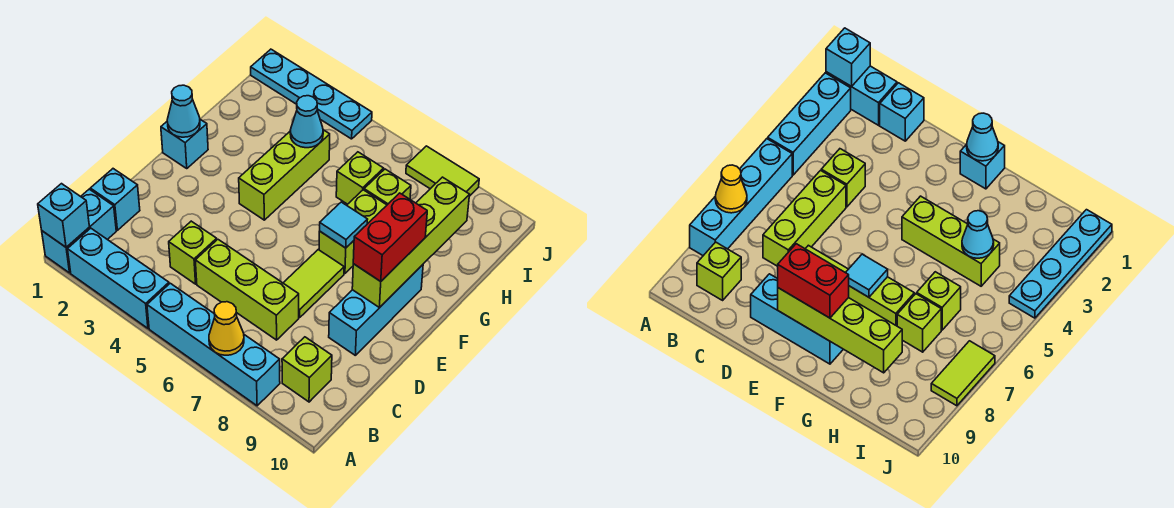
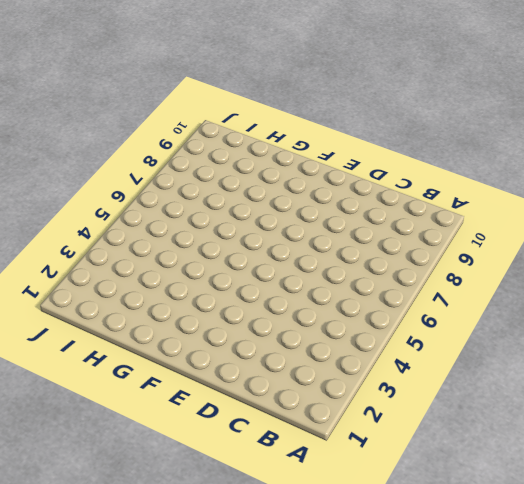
none -> cyan brick A1:B1 level 1
none -> cyan brick A2:A4 level 1
none -> cyan brick A5:A8 level 1

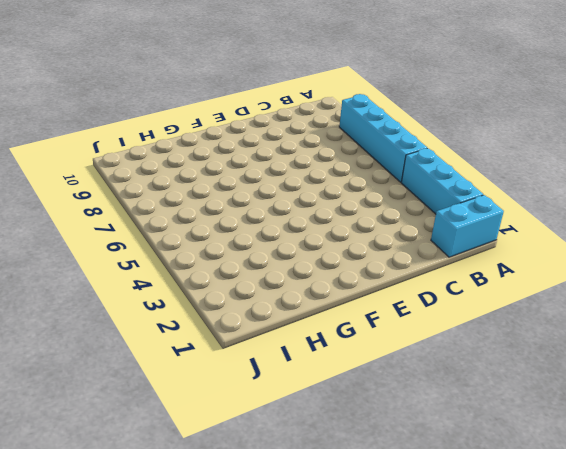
none -> lime brick B9 level 1
none -> cyan brick C1 level 1
none -> lime brick C4 level 1

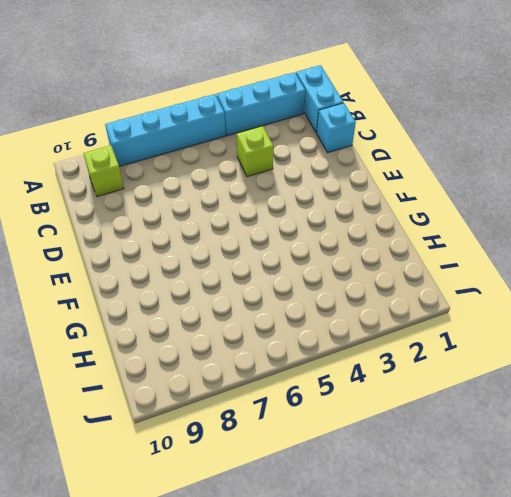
none -> lime brick C5:C7 level 1
none -> lime tile D7:E7 level 1
none -> cyan brick D9:F9 level 1

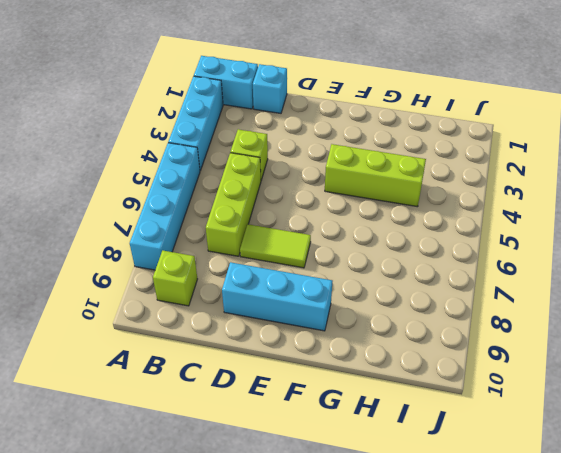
none -> cyan brick F1 level 1
none -> lime brick F7:G7 level 1
none -> lime brick H6 level 1

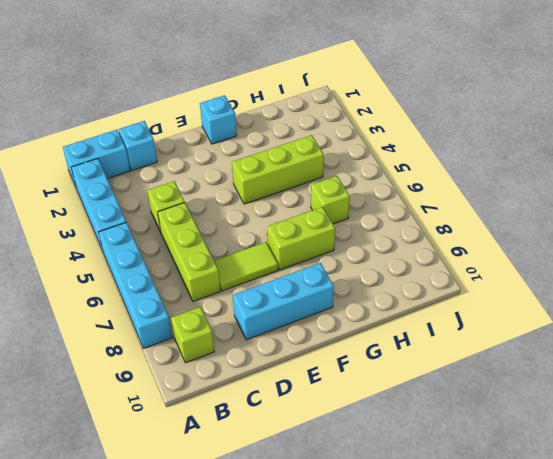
none -> lime brick H7 level 1
none -> cyan plate J1:J4 level 1
none -> lime tile J7:J8 level 1

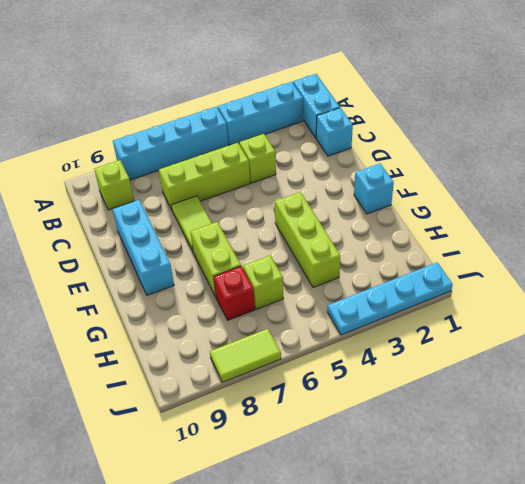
red brick H7 level 1 -> lime brick H7 level 1
none -> cyan brick A1 level 2
none -> yellow cone A7 level 2
none -> lime brick E9:H9 level 2

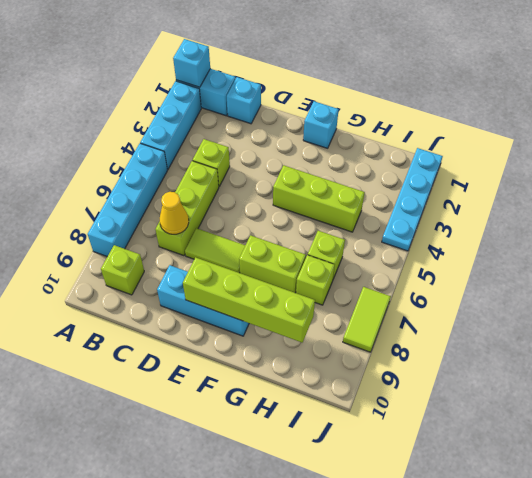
yellow cone C7 level 2 -> yellow cone A7 level 2
none -> cyan cone F1 level 2
none -> cyan tile F7 level 2
none -> cyan cone H4 level 2

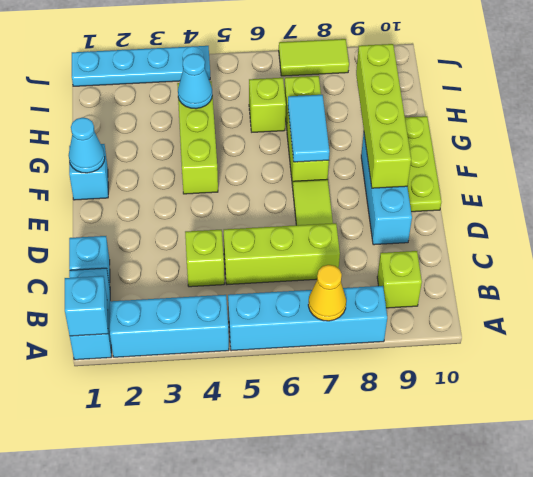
lime plate E10:G10 level 1 -> none
cyan tile F7:G7 level 2 -> cyan tile F7 level 2
none -> red brick E9:F9 level 3

